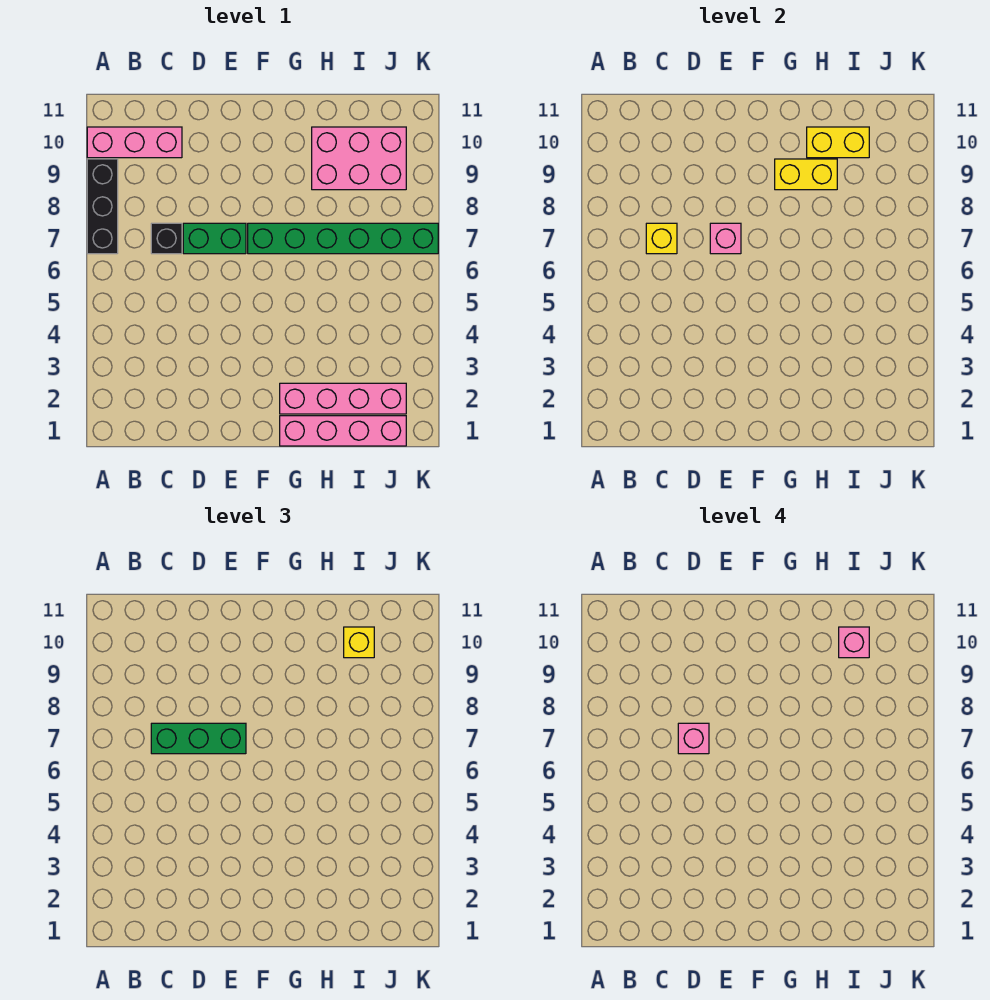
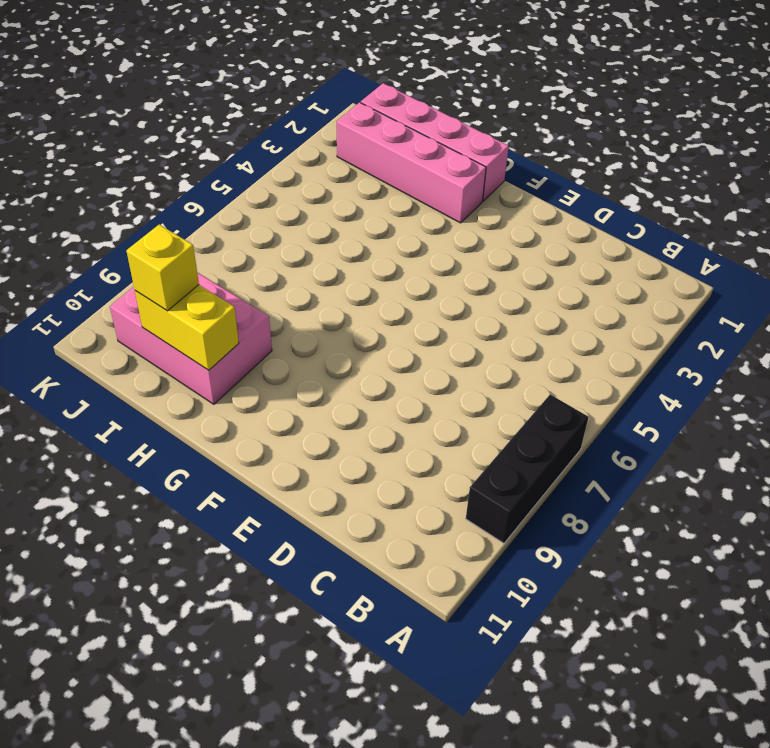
none -> pink brick A10:C10 level 1
none -> black brick C7 level 1
none -> green brick D7:E7 level 1

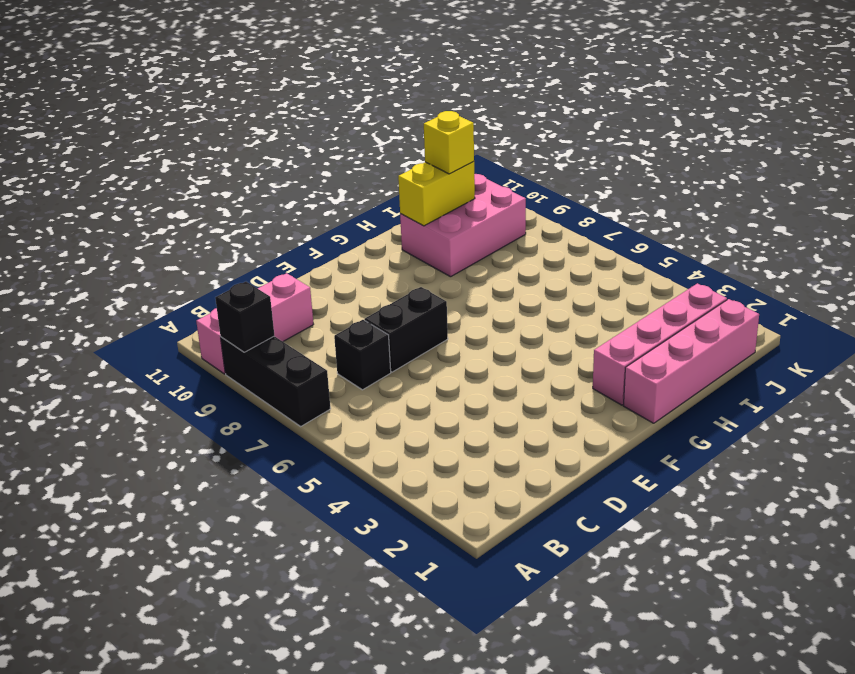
black brick A9 level 2 -> none
black brick D7:E7 level 1 -> green brick D7:E7 level 1
none -> green brick F7:K7 level 1
none -> yellow brick C7 level 2
none -> pink brick E7 level 2

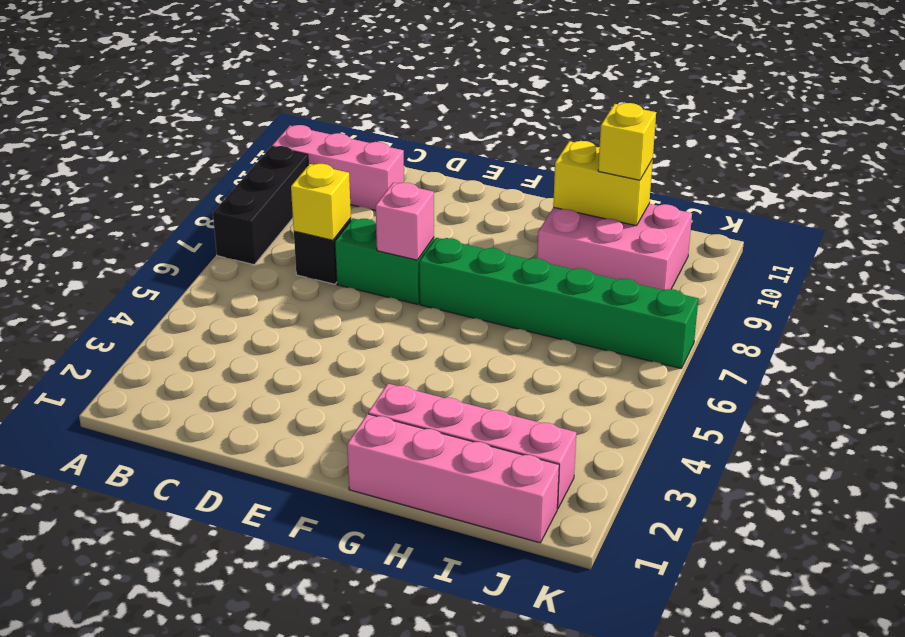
none -> yellow brick G9:H9 level 2
none -> green brick C7:E7 level 3
none -> pink brick D7 level 4

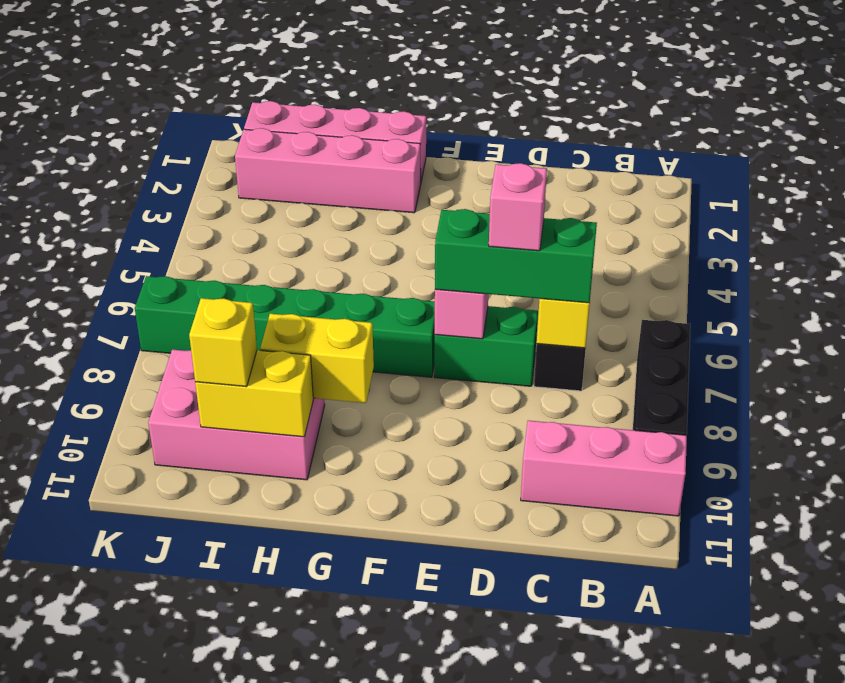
none -> pink brick I10 level 4

